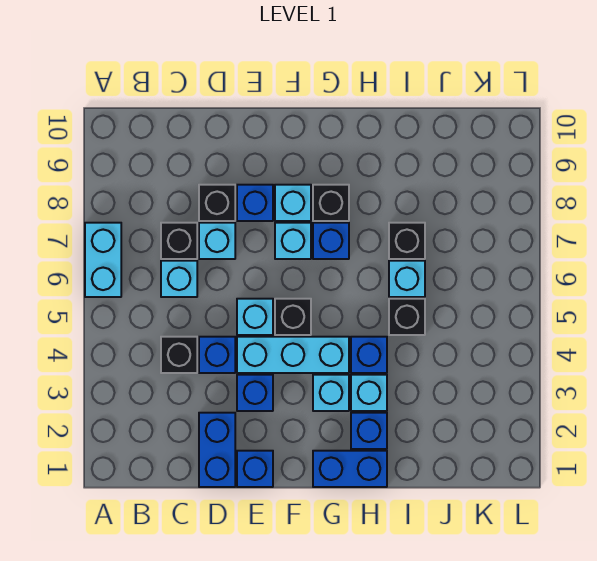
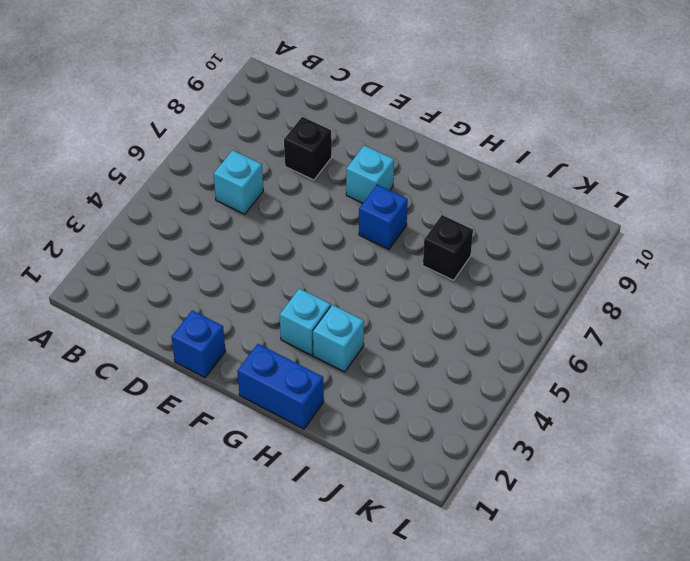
none -> cyan brick A6:A7 level 1
none -> black brick C4 level 1
none -> black brick C7 level 1

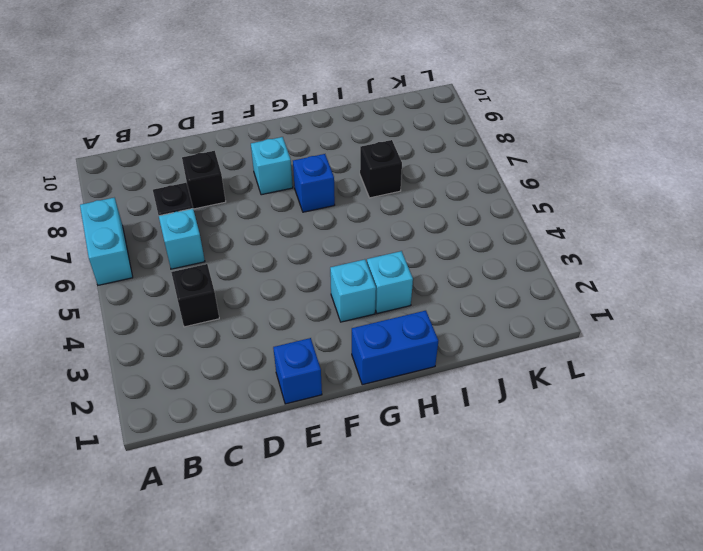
none -> blue brick D1:D2 level 1
none -> blue brick D4 level 1
none -> cyan brick D7 level 1

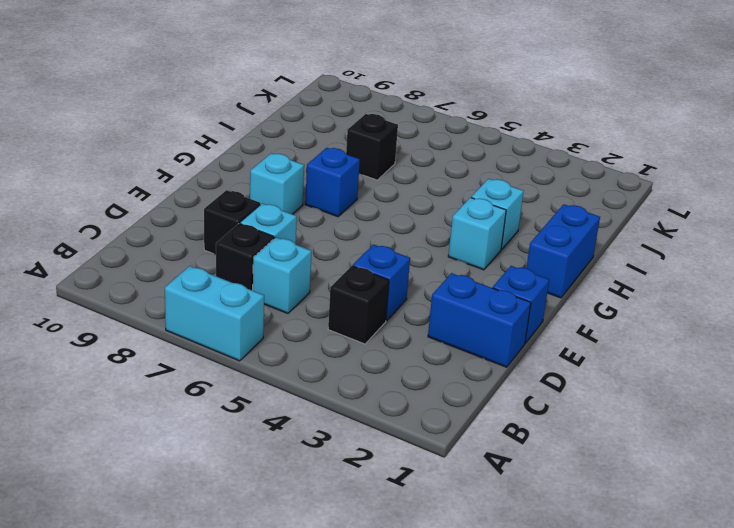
none -> blue brick E3 level 1
none -> cyan brick E4:G4 level 1
none -> cyan brick E5 level 1

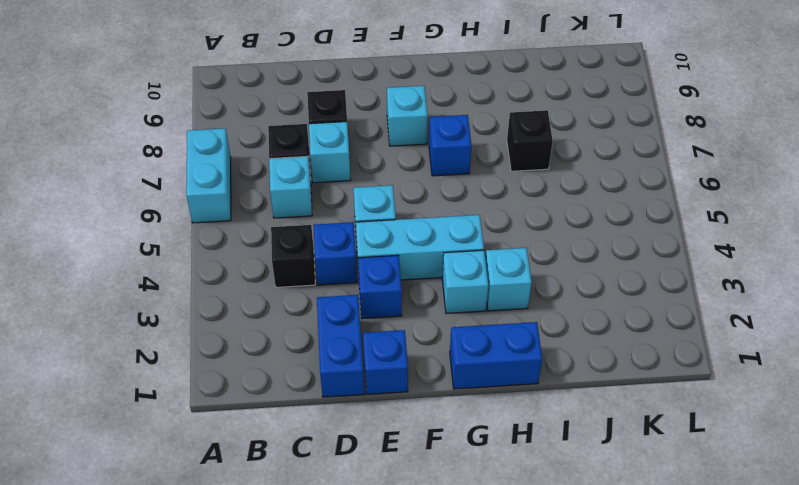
none -> blue brick E8 level 1
none -> black brick F5 level 1
none -> cyan brick F7 level 1

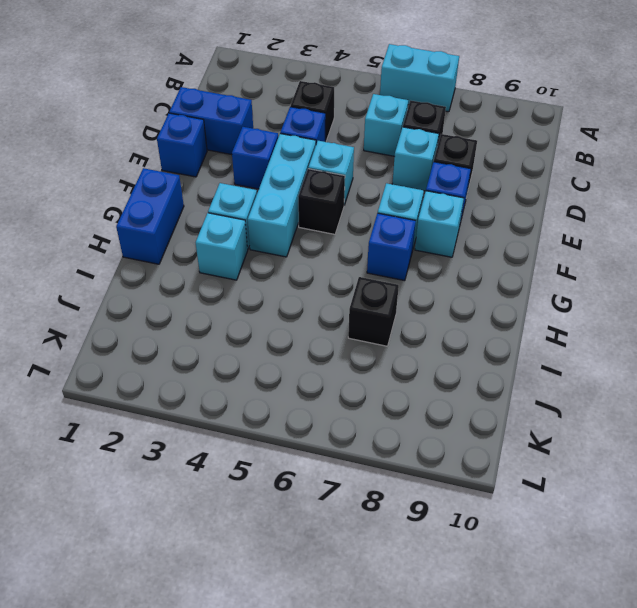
none -> black brick G8 level 1
none -> blue brick H2 level 1
none -> blue brick H4 level 1

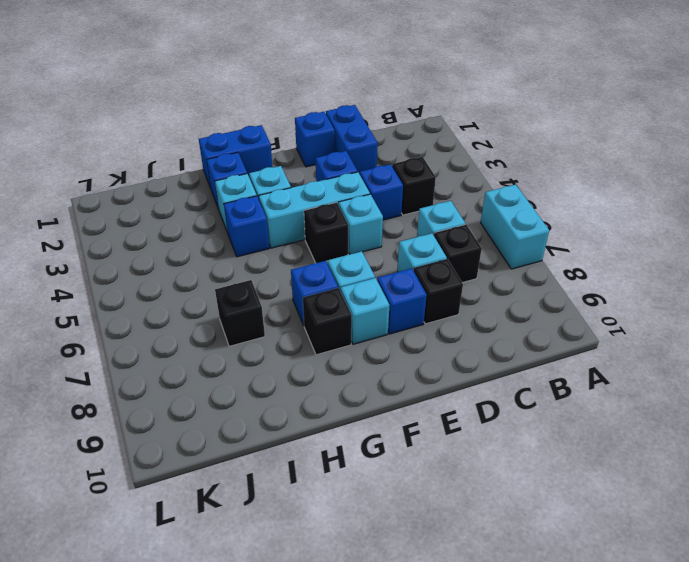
none -> black brick I5 level 1
none -> cyan brick I6 level 1

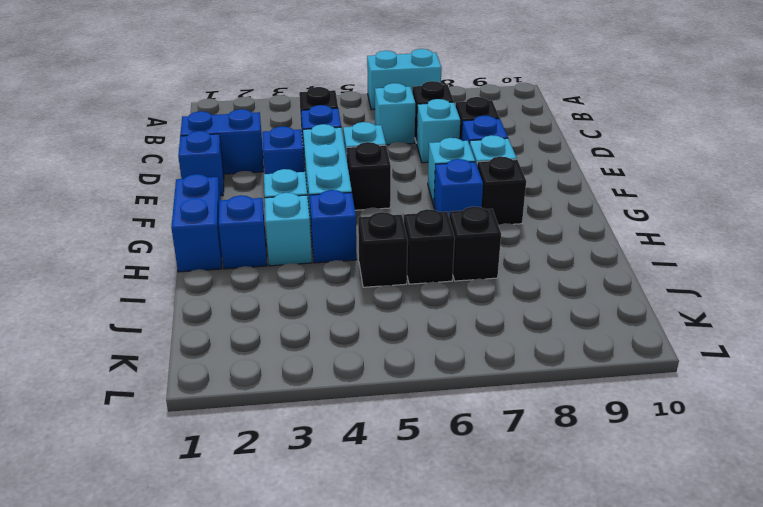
black brick I6 level 1 -> cyan brick I6 level 1

